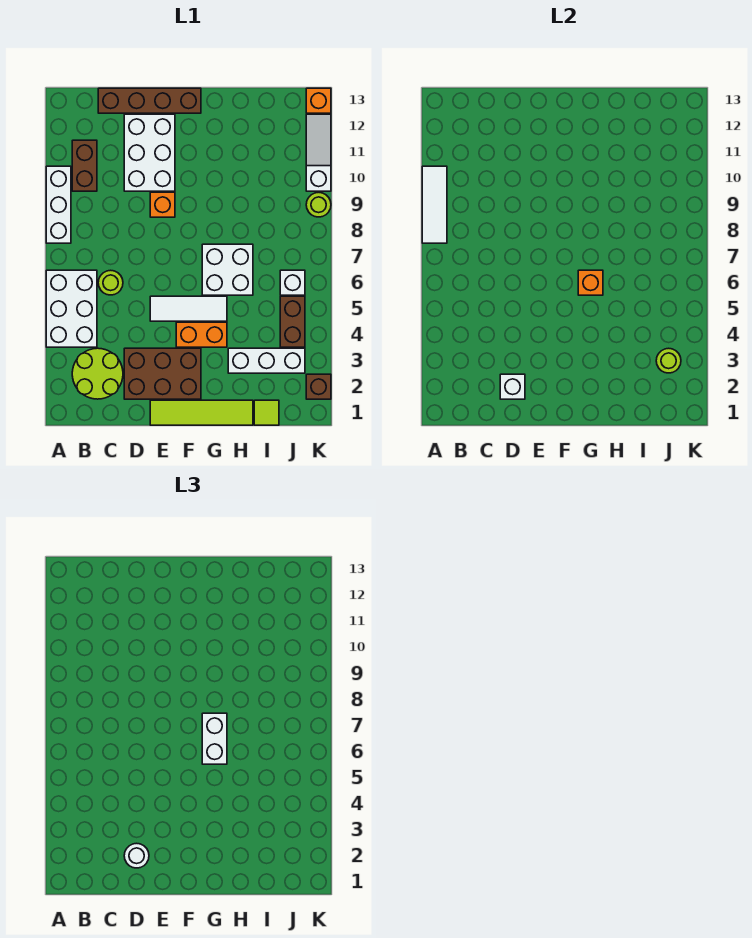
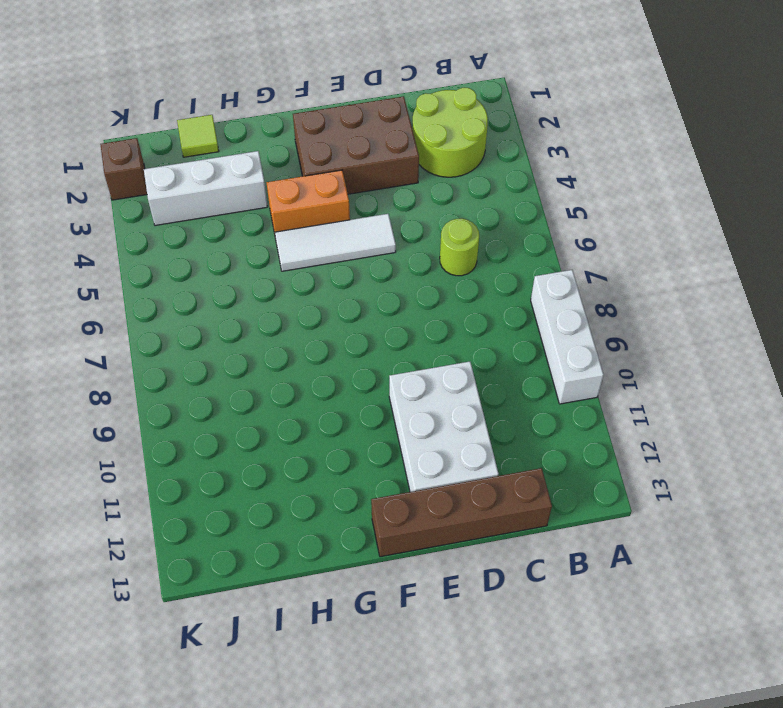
none -> white brick A4:B6 level 1
none -> brown brick B10:B11 level 1
none -> lime tile E1:H1 level 1

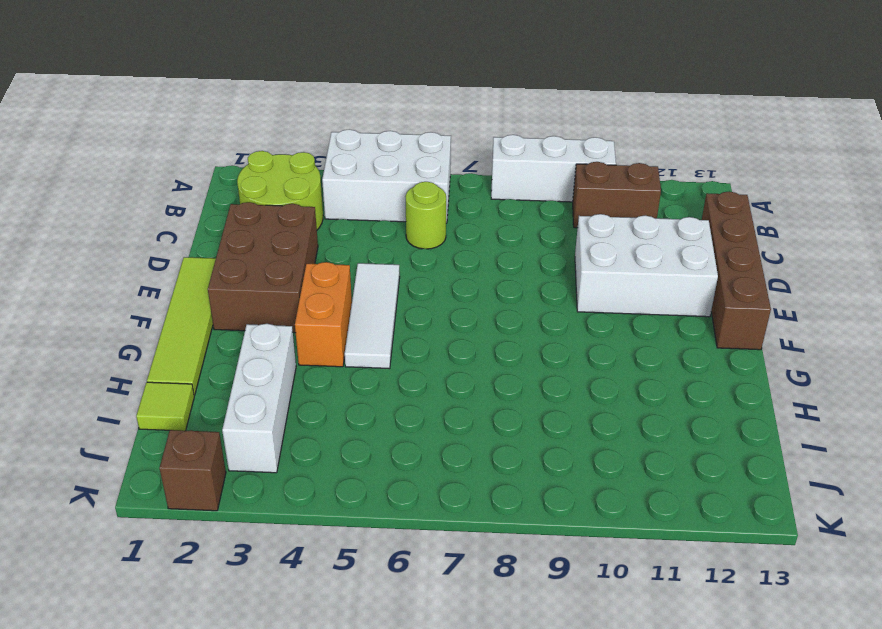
none -> orange brick E9 level 1
none -> white brick G6:H7 level 1
none -> brown brick J4:J5 level 1

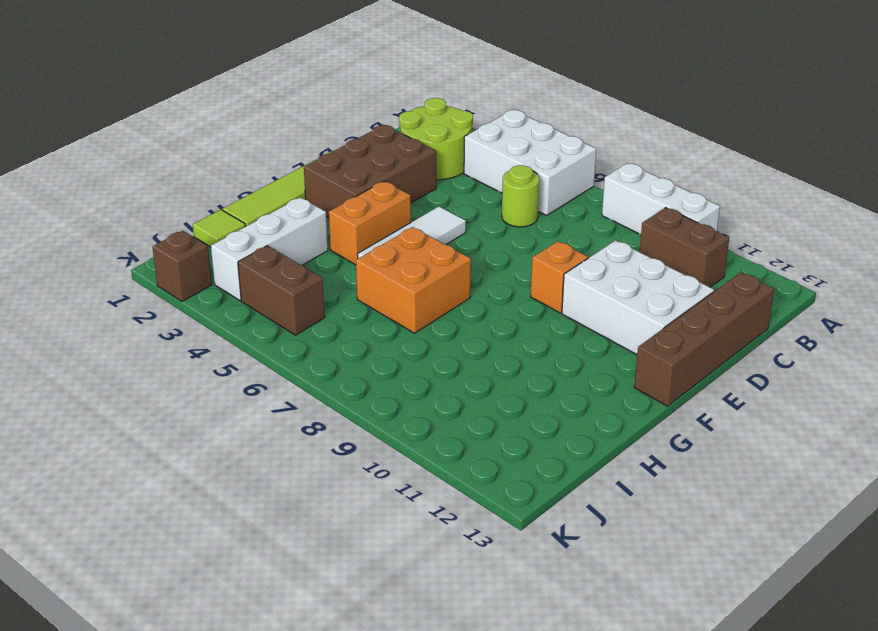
orange brick G6:H7 level 1 -> white brick G6:H7 level 1
none -> white brick J6 level 1
none -> lime round brick K9 level 1
none -> white slope K10:K12 level 1 top 10

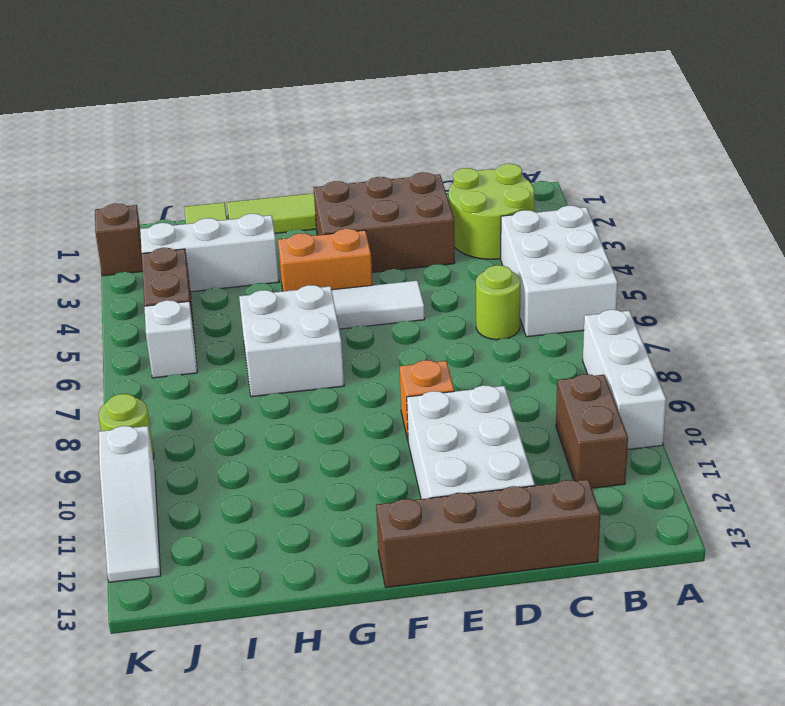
none -> orange brick K13 level 1
none -> white tile A8:A10 level 2
none -> white brick D2 level 2

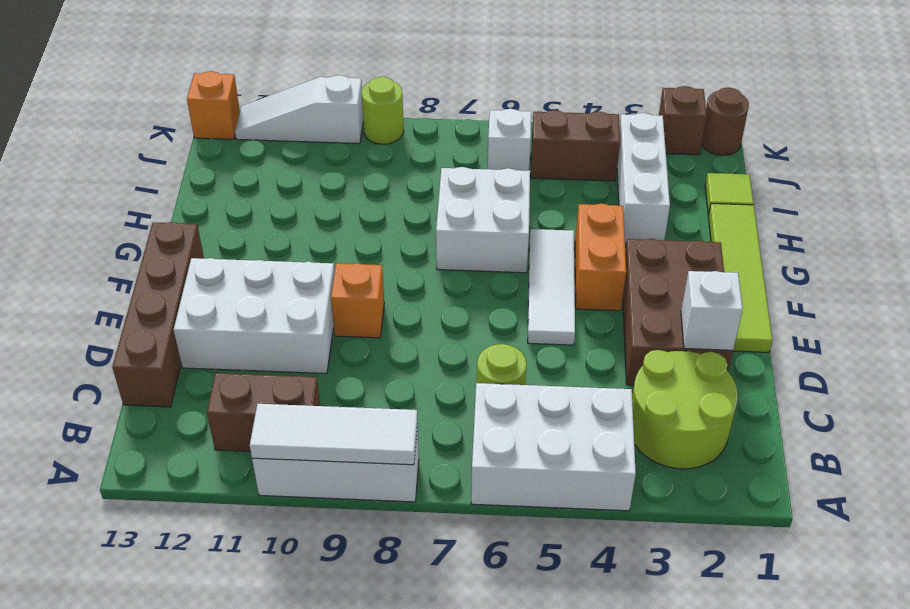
brown round brick K1 level 1 -> none
none -> orange brick G6 level 2
none -> lime round brick J3 level 2
none -> white round brick D2 level 3

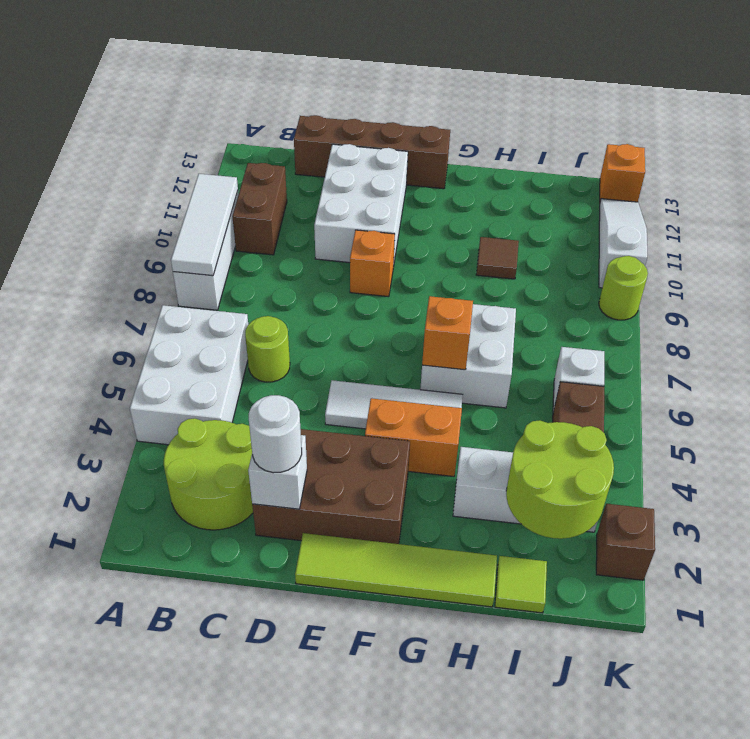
brown tile H10 level 1 -> none
lime round brick I2:J3 level 2 -> lime round brick J3 level 2
none -> white brick G6:G7 level 3

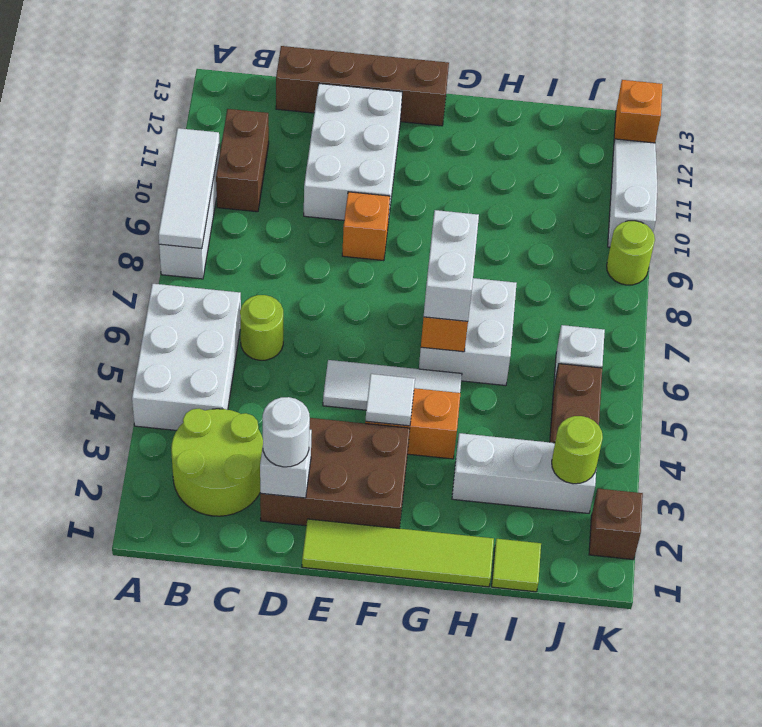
white tile F4 level 2 -> none

